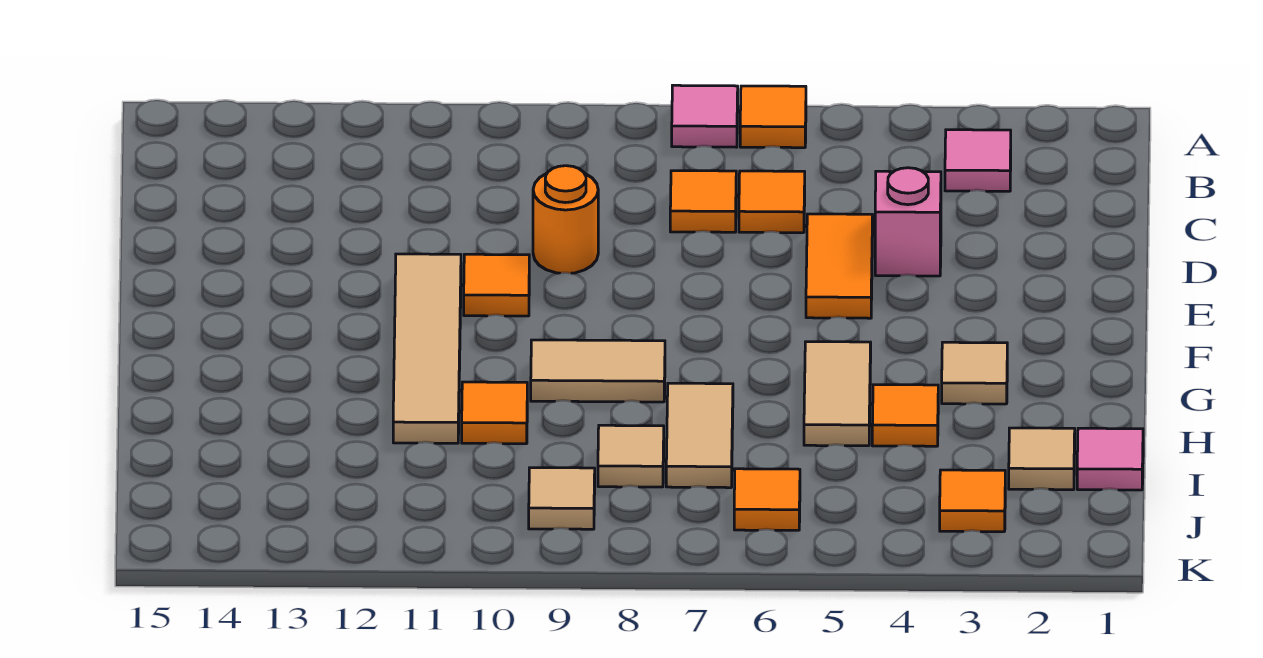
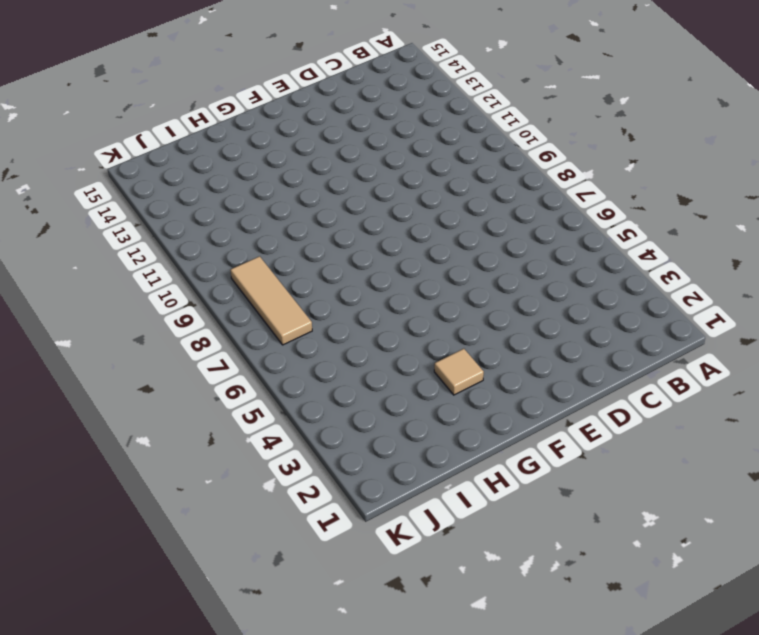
tan tile J7:J9 level 1 -> tan tile J9 level 1
none -> orange tile A6 level 1
none -> pink tile A7 level 1
none -> pink tile B3 level 1

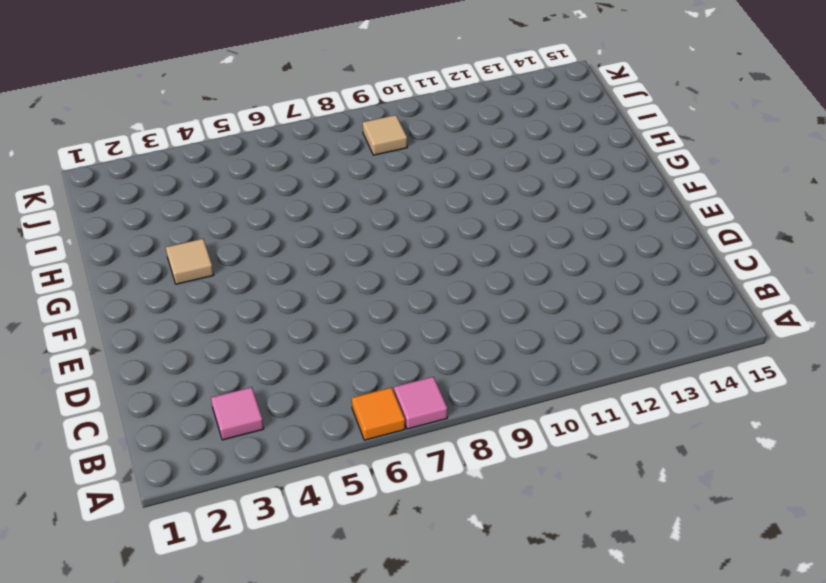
none -> orange tile C6 level 1
none -> orange tile C7 level 1
none -> pink brick D4 level 1

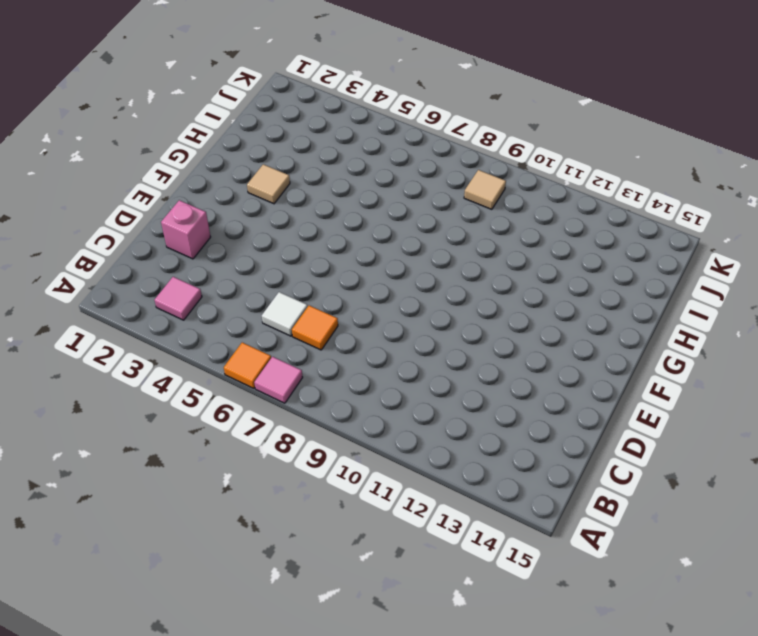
white tile C6 level 1 -> orange tile C6 level 1
pink brick D2 level 1 -> pink brick D4 level 1
none -> orange tile D5:E5 level 1
none -> orange round brick D9 level 1
none -> orange tile E10 level 1

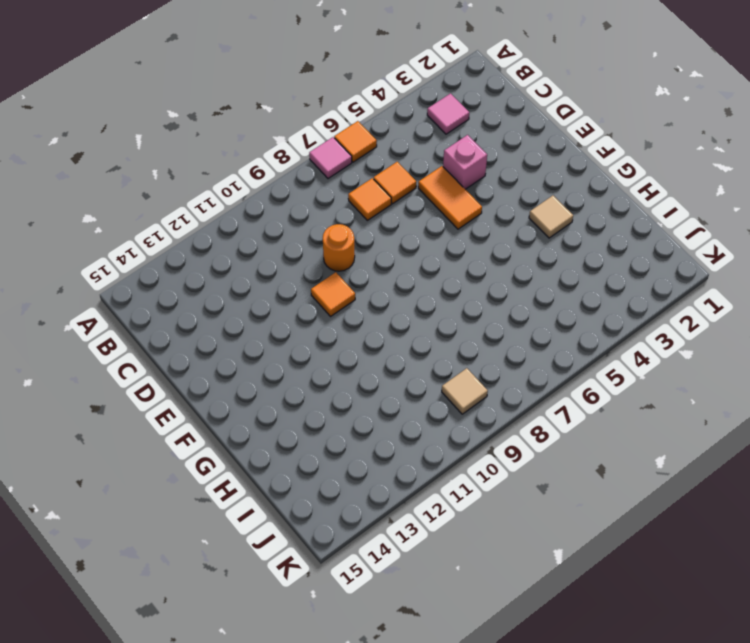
none -> tan tile E11:H11 level 1
none -> tan tile G5:H5 level 1
none -> tan tile G8:G9 level 1

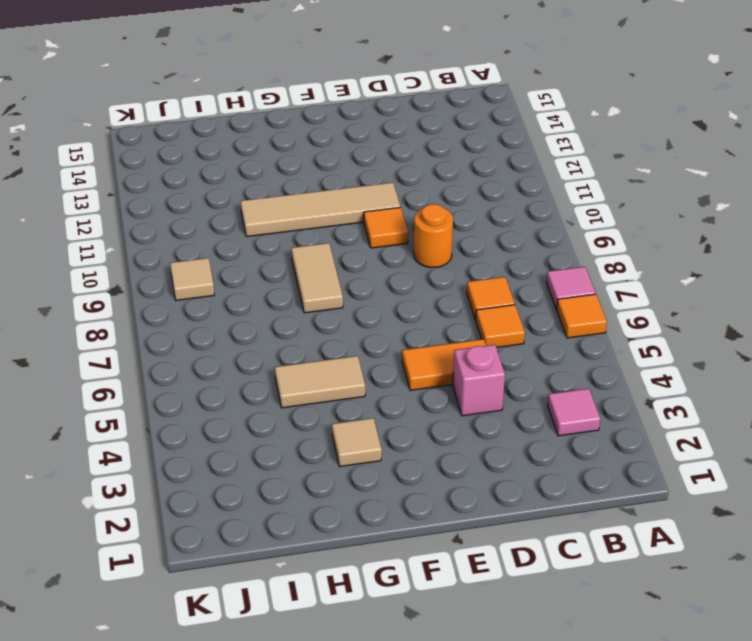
none -> orange tile H4 level 1
none -> tan tile H7:I7 level 1
none -> orange tile H10 level 1

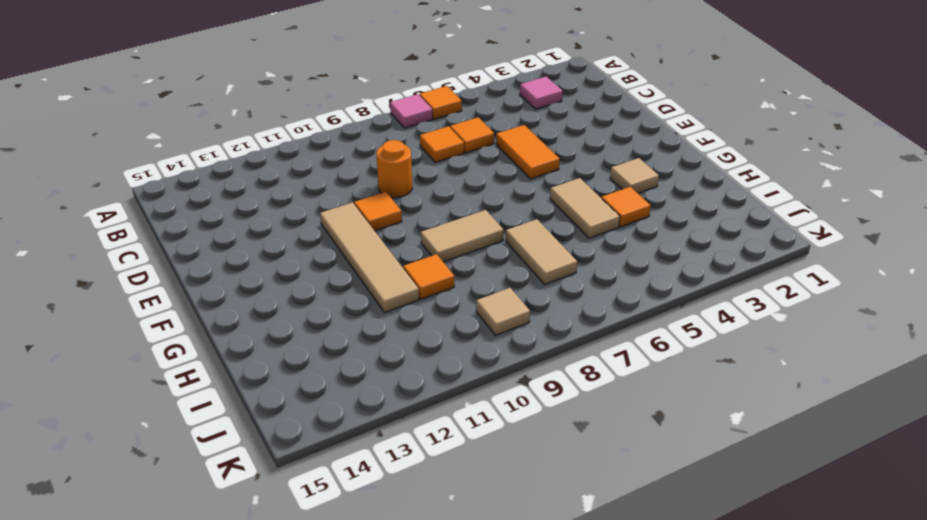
none -> pink brick D4 level 1
none -> pink tile I1 level 1
none -> tan tile I2 level 1

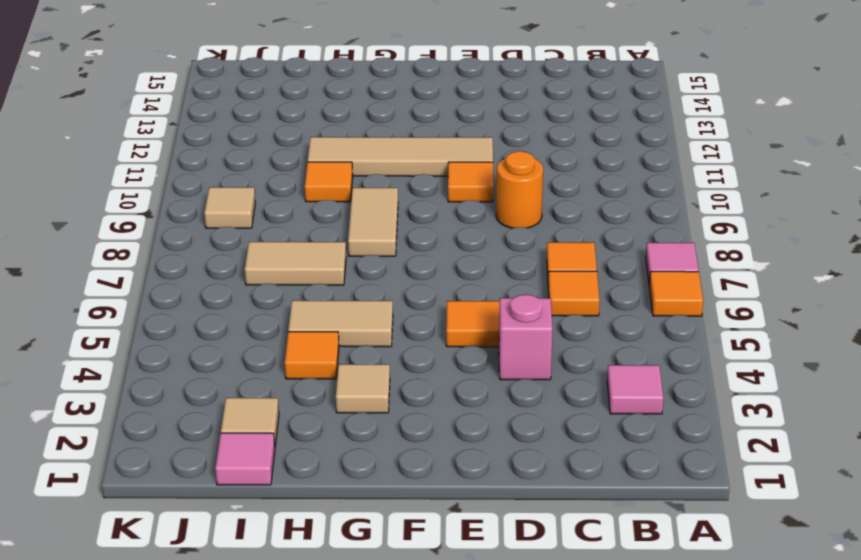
none -> tan tile I8 level 1
none -> orange tile J3 level 1
none -> orange tile J6 level 1

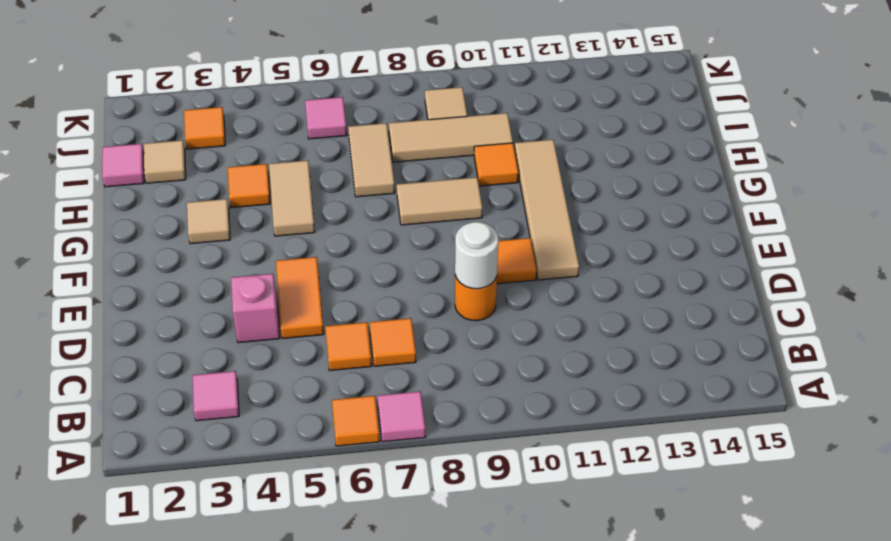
white round brick D9 level 2 -> none
tan tile I8:I10 level 1 -> tan tile I8 level 1
pink tile J6 level 1 -> orange tile J6 level 1

